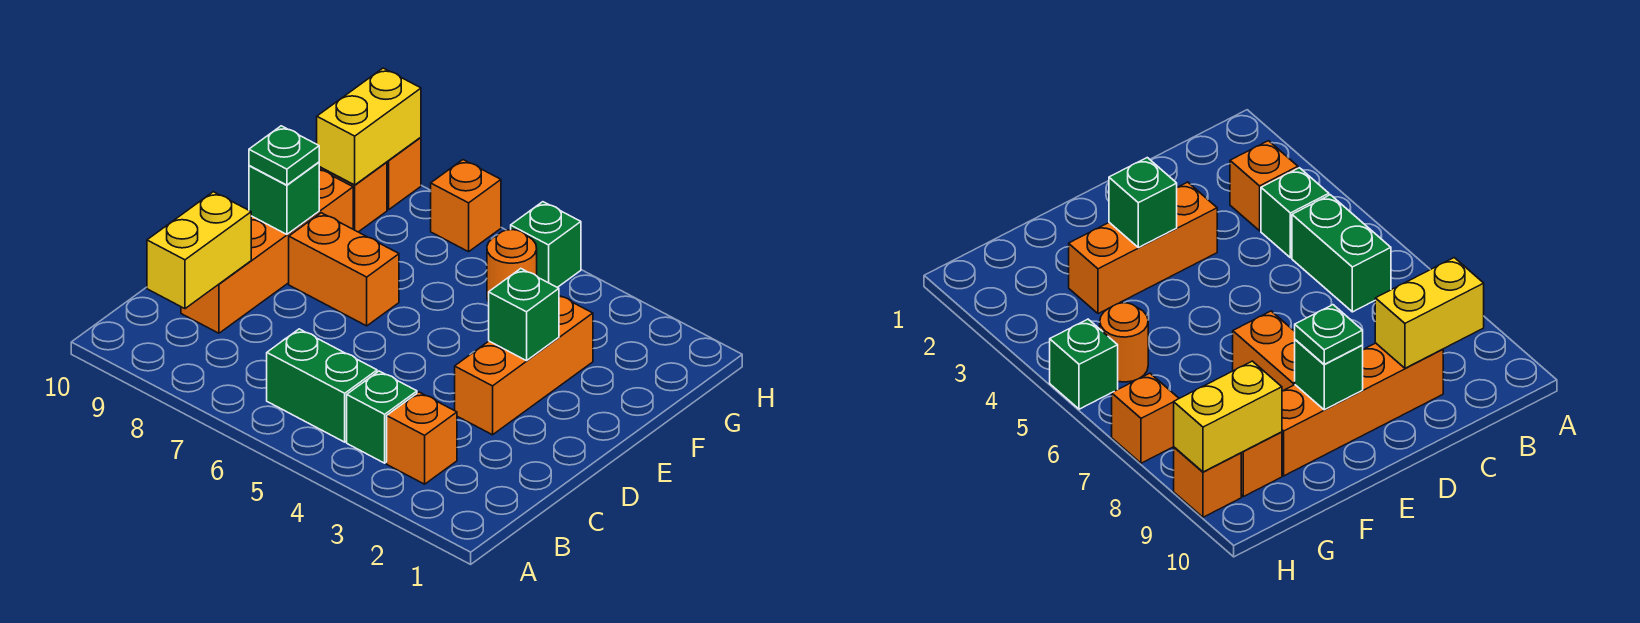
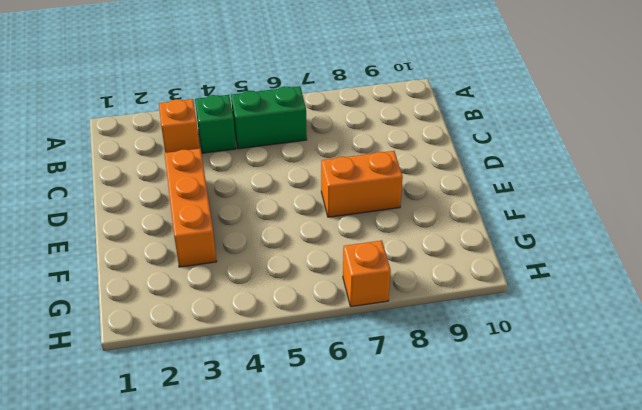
none -> orange brick C9:F9 level 1
none -> orange round brick G5 level 1
none -> orange brick G9 level 1

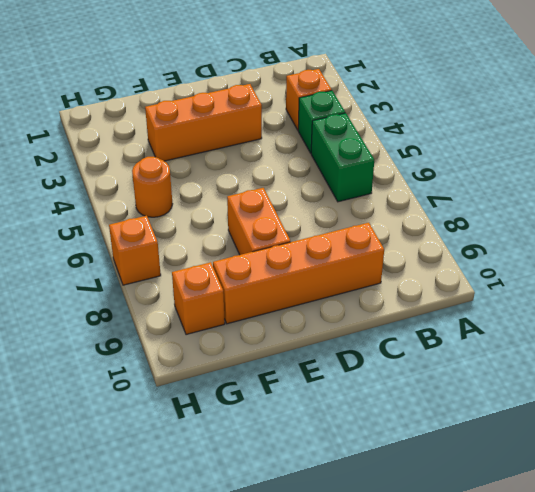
none -> green brick H5 level 1
none -> orange brick H9 level 1
none -> yellow brick B9:C9 level 2

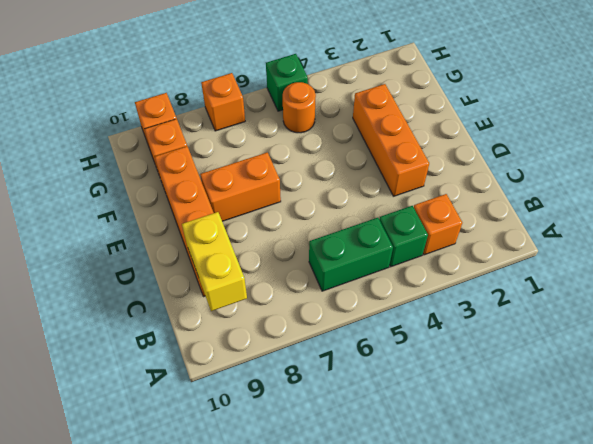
none -> green brick E3 level 2
none -> green brick E9 level 2
none -> yellow brick G9:H9 level 2

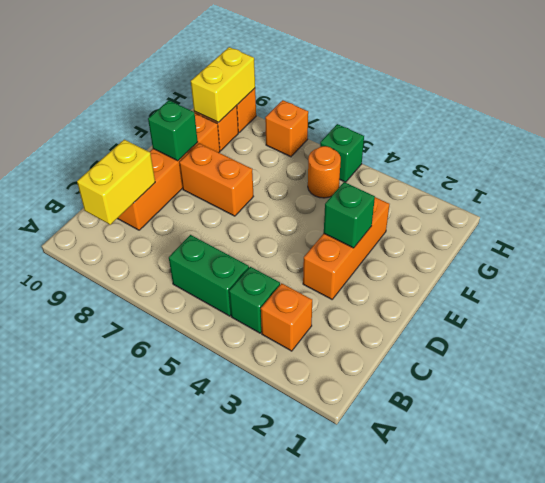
none -> green plate E9 level 3

